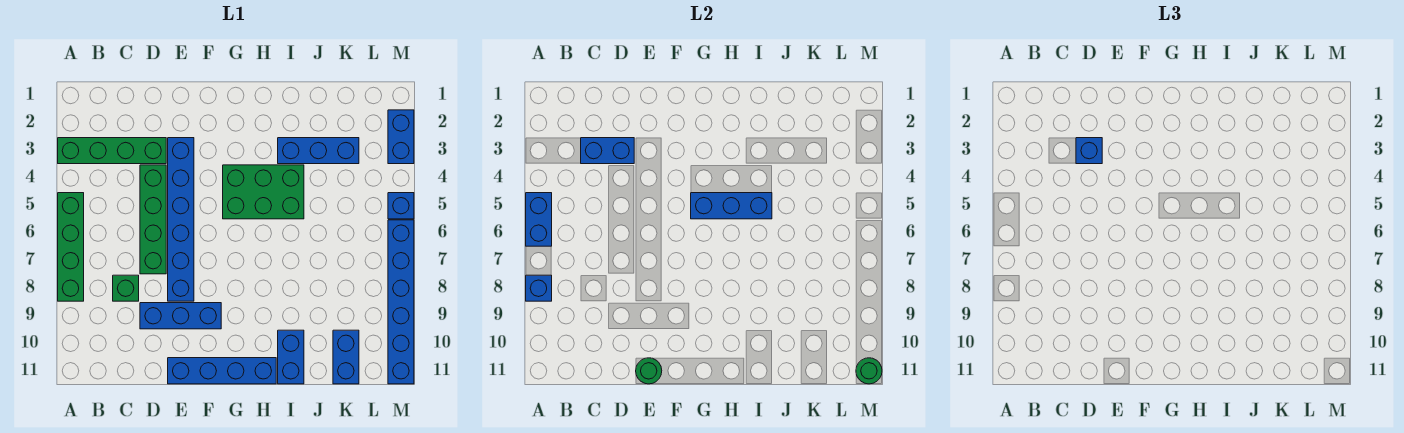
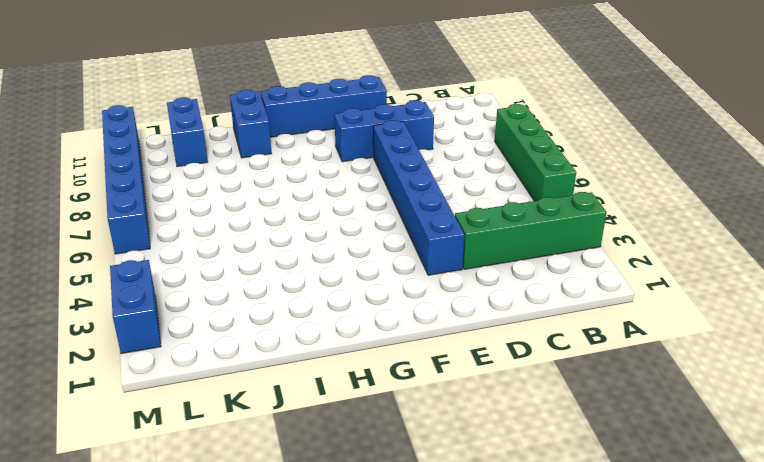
none -> green brick C8 level 1
none -> green brick D4:D7 level 1
none -> green brick G4:I5 level 1

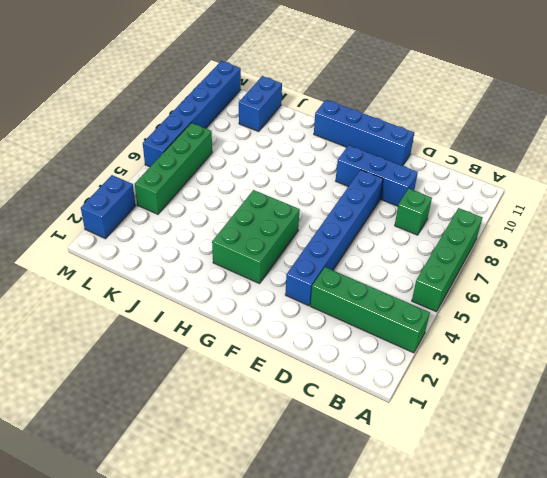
green brick G3:H5 level 1 -> green brick G4:I5 level 1
green brick L4:L7 level 1 -> green brick D4:D7 level 1
none -> blue brick I3:K3 level 1
none -> blue brick I10:I11 level 1
none -> blue brick M5 level 1

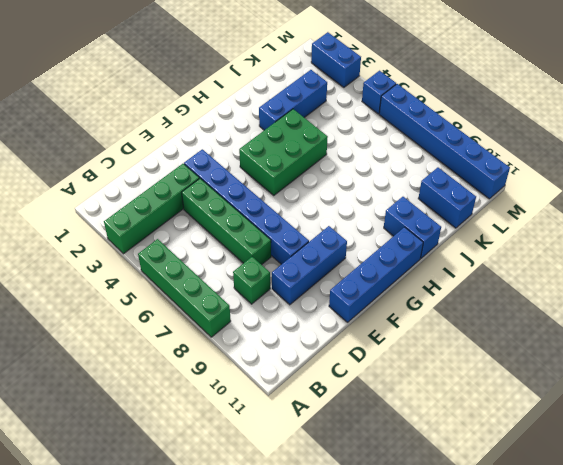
none -> blue brick A5:A6 level 2
none -> blue brick A8 level 2
none -> blue brick C3:D3 level 2

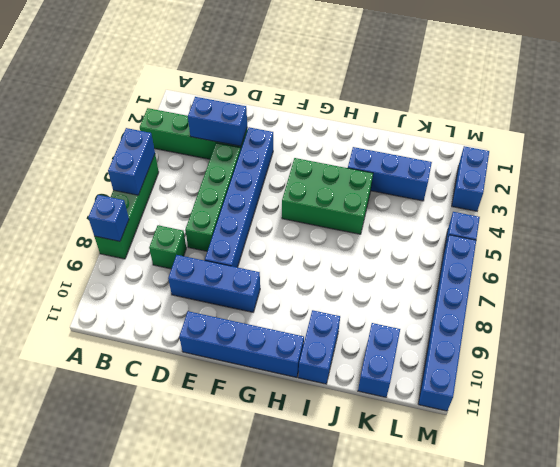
none -> green round brick E11 level 2
none -> blue brick G5:I5 level 2
none -> green round brick M11 level 2

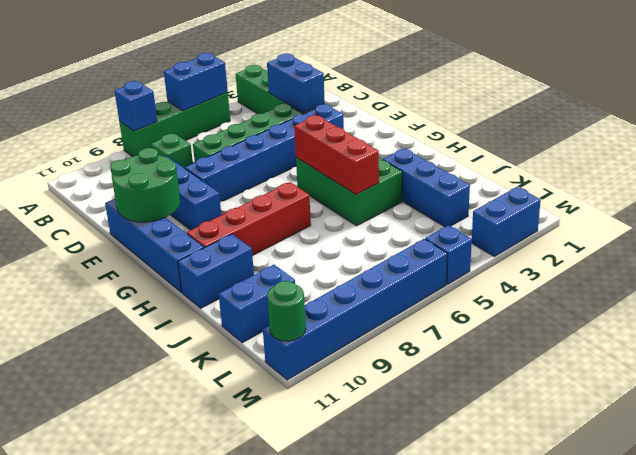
green round brick E10:F11 level 2 -> green round brick E11 level 2
red brick G5:I5 level 2 -> blue brick G5:I5 level 2
red brick H7:H10 level 1 -> none
none -> blue brick D3 level 3

